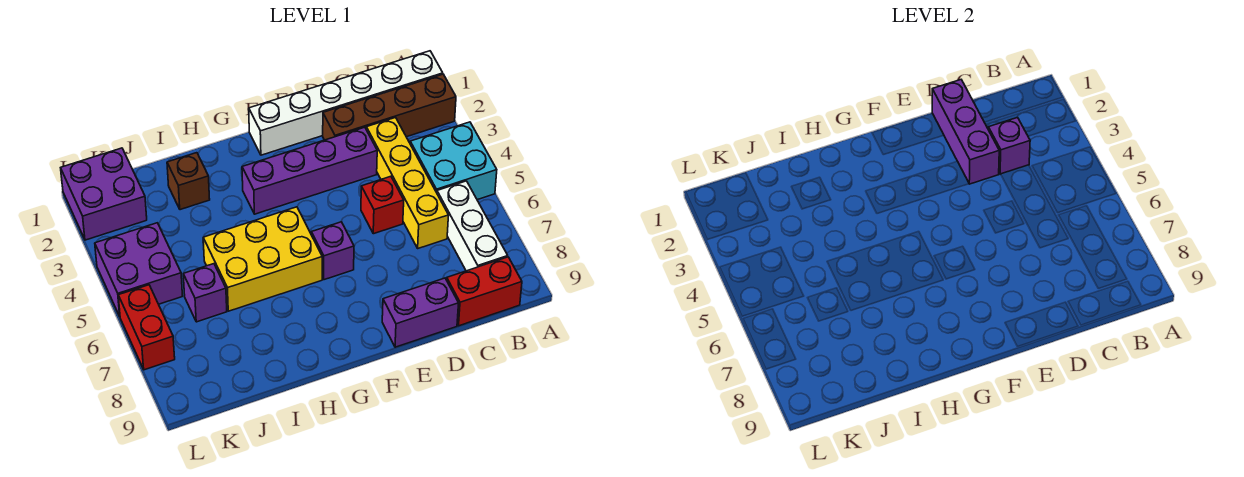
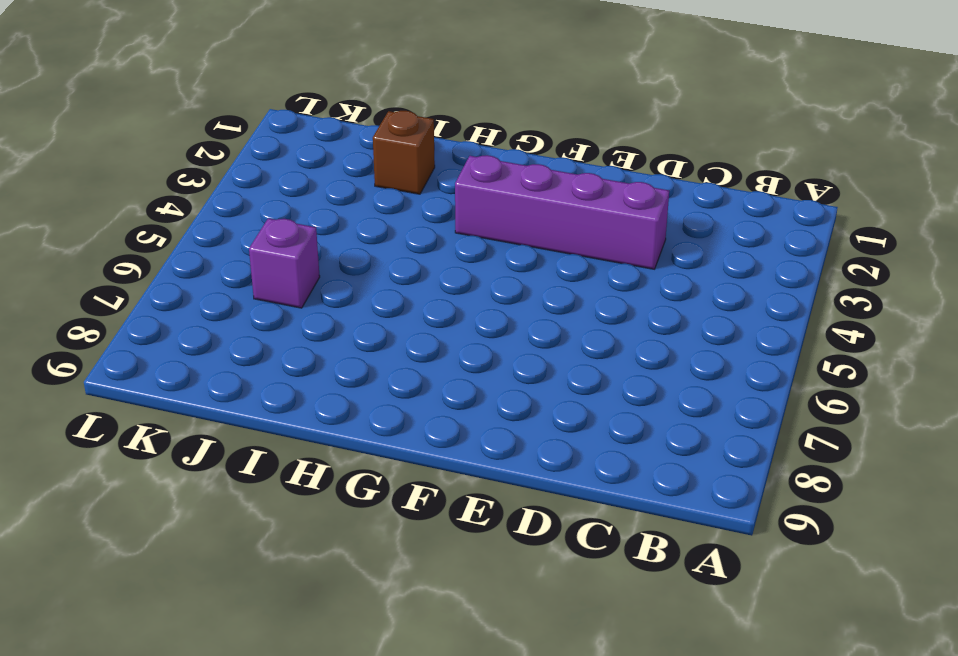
none -> white brick A1:F1 level 1
none -> brown brick A2:D2 level 1
none -> cyan brick A4:B5 level 1

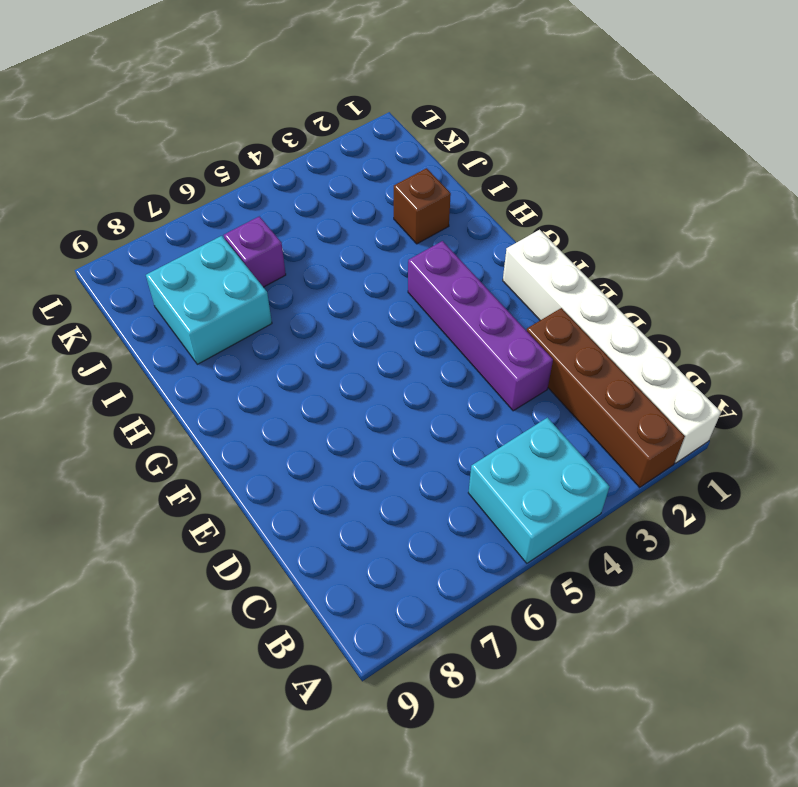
cyan brick I7:J8 level 1 -> none
none -> white brick B6:B8 level 1
none -> red brick B9:C9 level 1
none -> yellow brick C3:C6 level 1

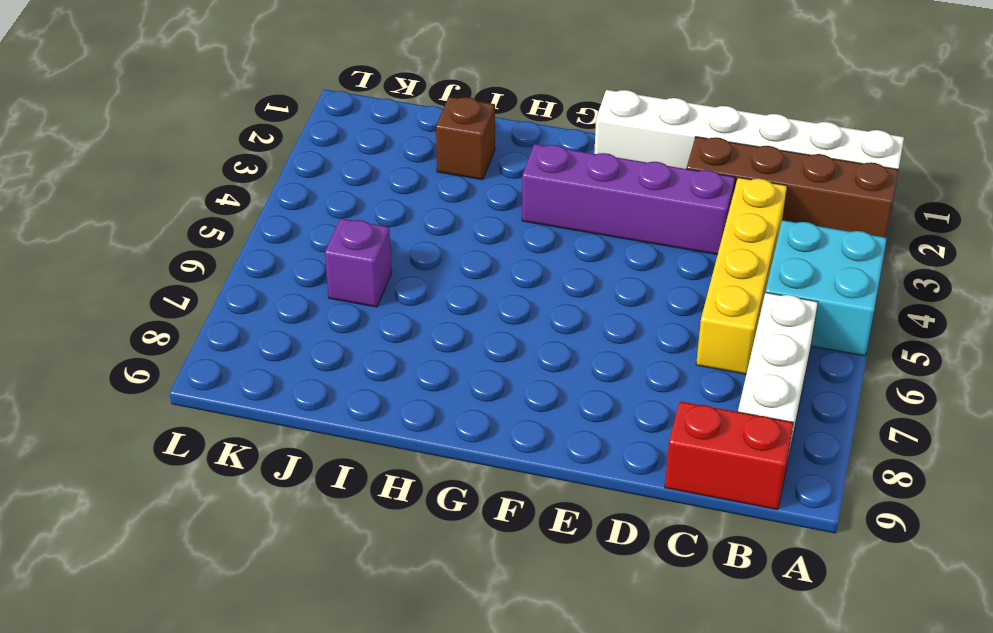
none -> red brick D5 level 1
none -> purple brick D9:E9 level 1
none -> purple brick F6 level 1

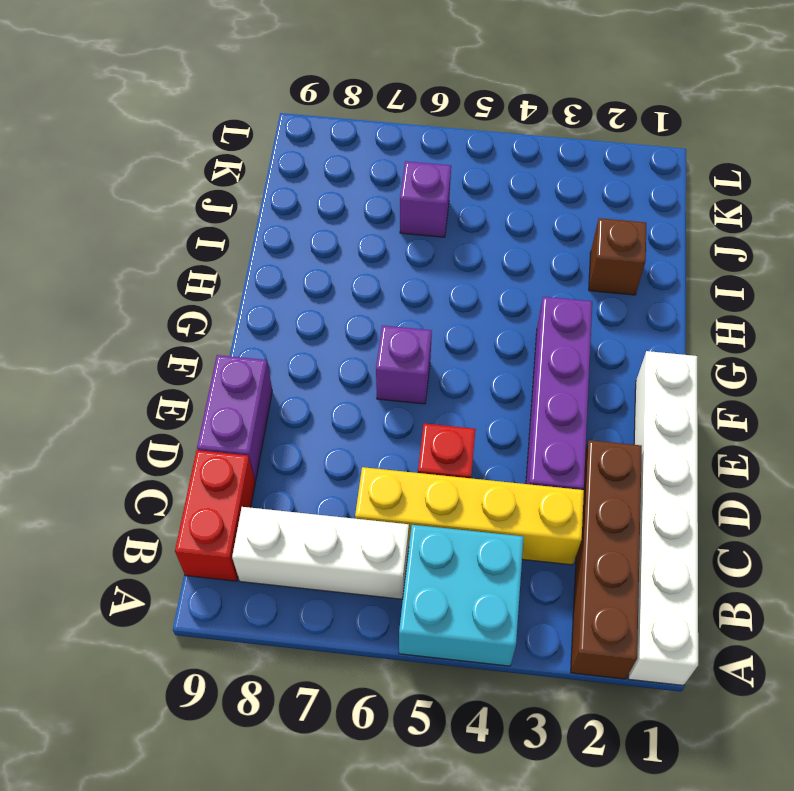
none -> yellow brick G5:I6 level 1
none -> purple brick K1:L2 level 1
none -> purple brick K4:L5 level 1

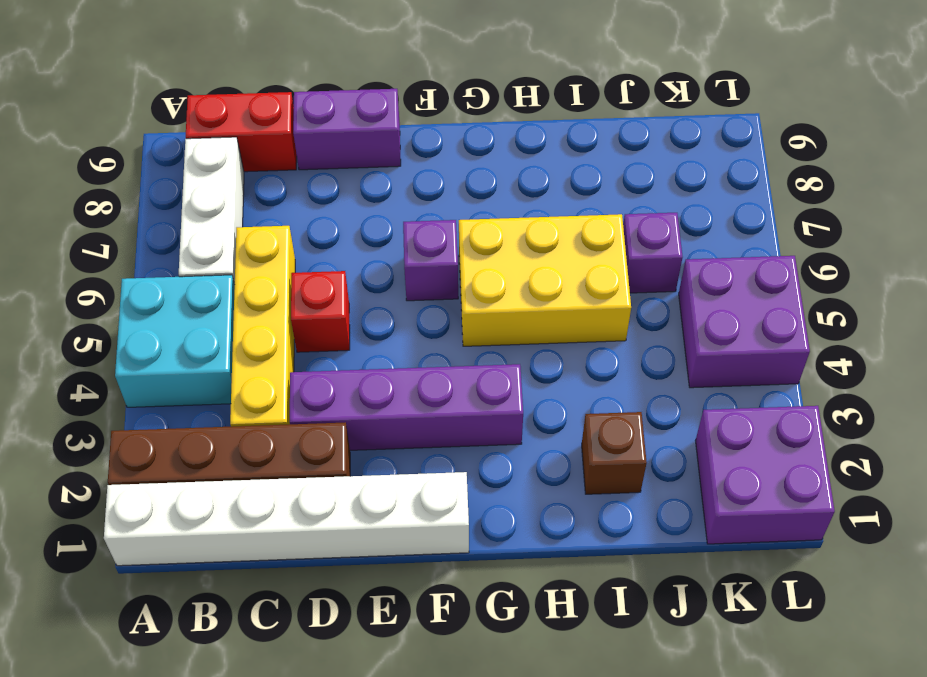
none -> red brick L6:L7 level 1
none -> purple brick C3 level 2
none -> purple brick D1:D3 level 2

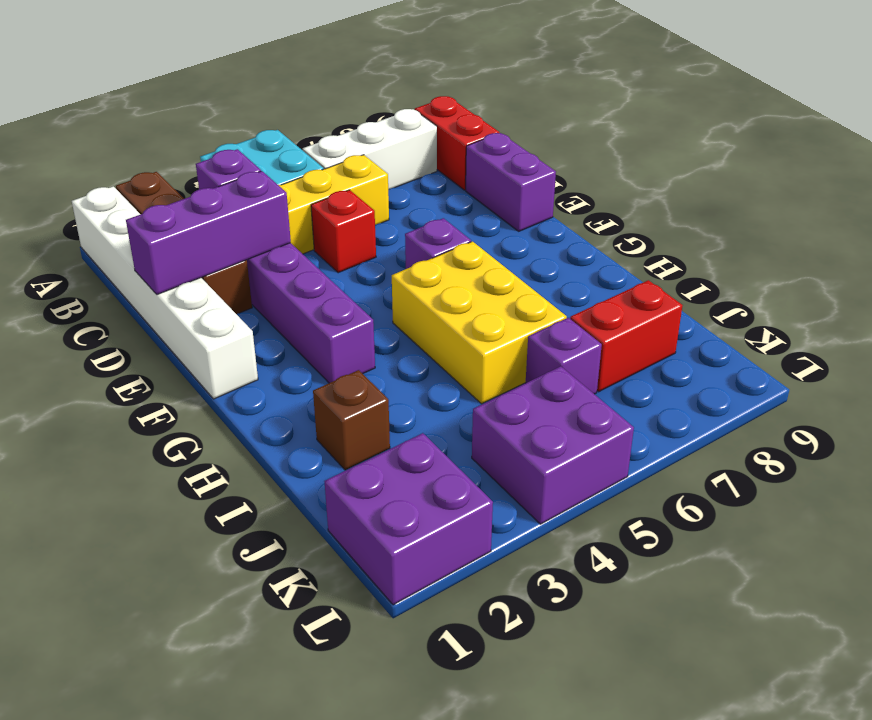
red brick J7:J8 level 1 -> red brick L6:L7 level 1

